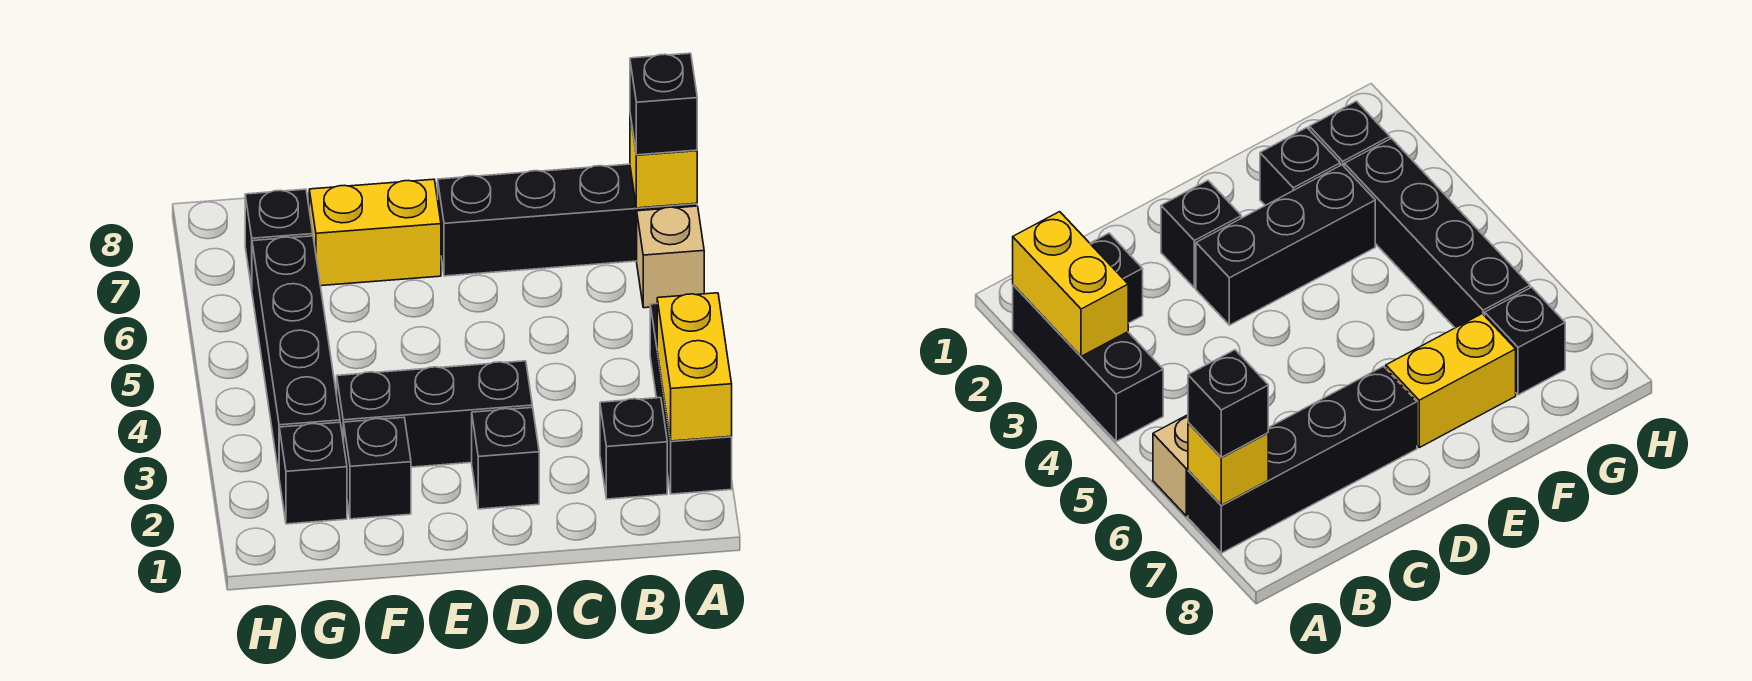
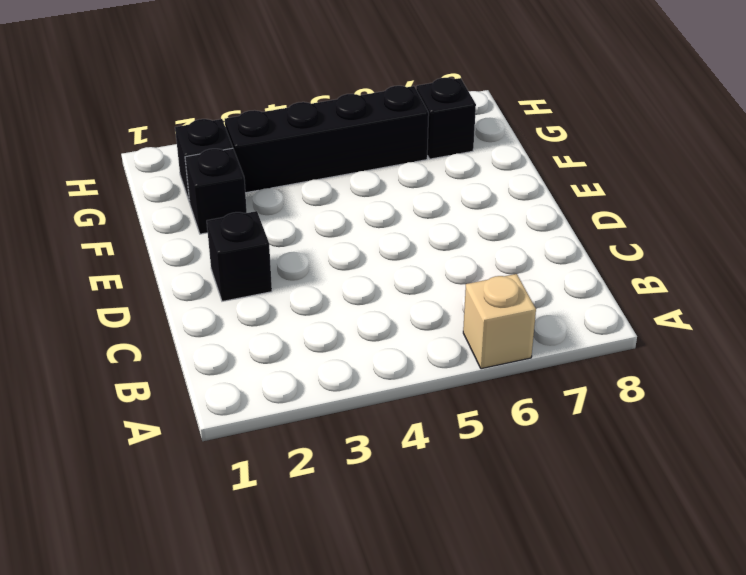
none -> black brick A2:A4 level 1
none -> black brick A7:D7 level 1
none -> black brick B2 level 1

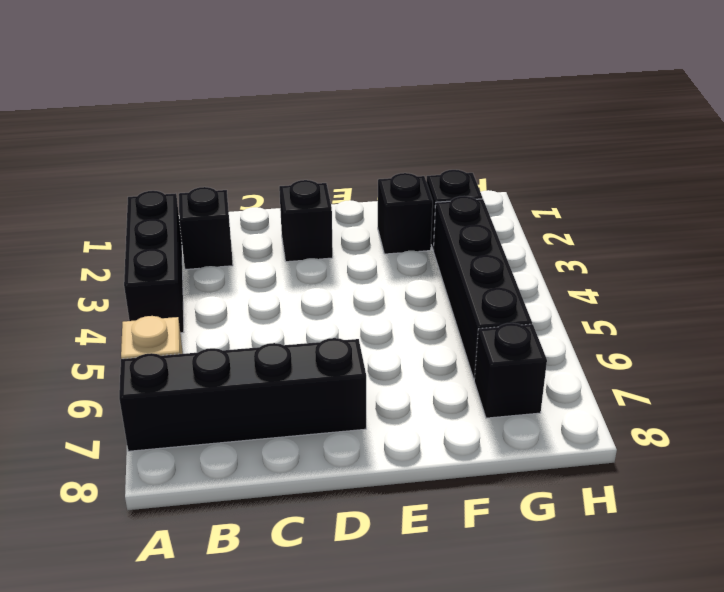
none -> black brick D3:F3 level 1
none -> yellow brick E7:F7 level 1
none -> yellow brick A2:A3 level 2

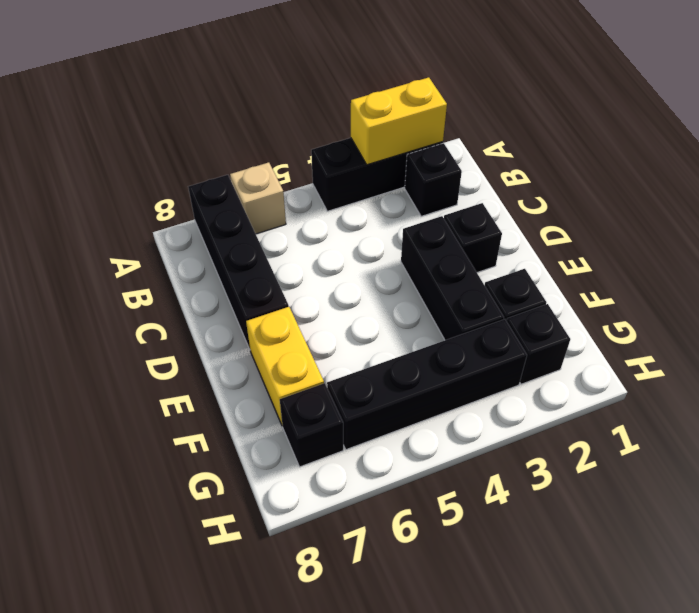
none -> yellow brick A7 level 2
none -> black brick A7 level 3

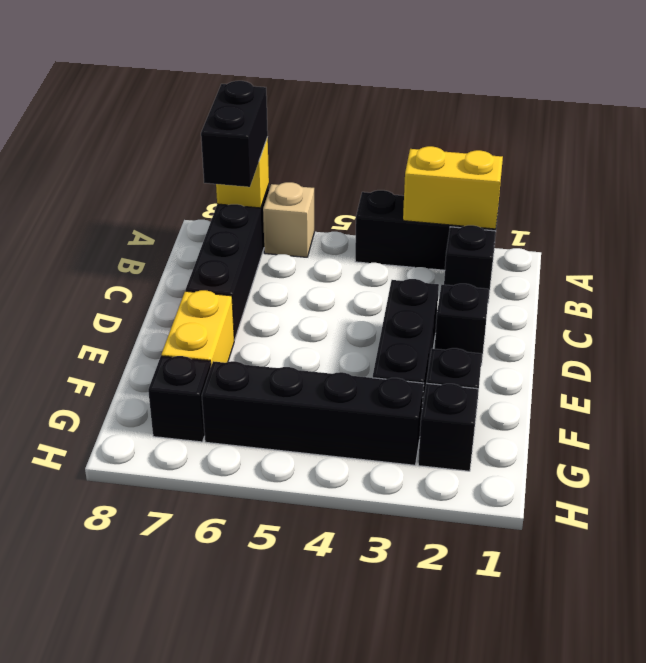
black brick A7:B7 level 3 -> black brick A7 level 3

